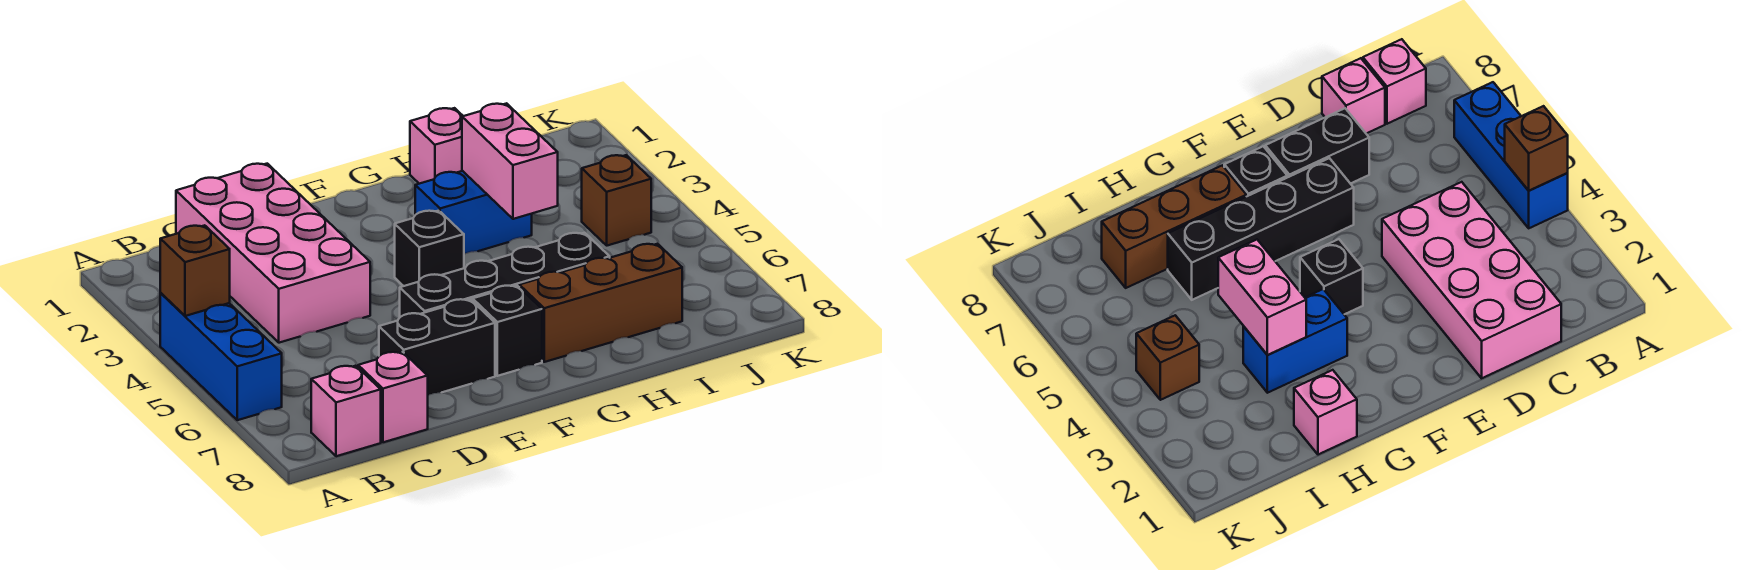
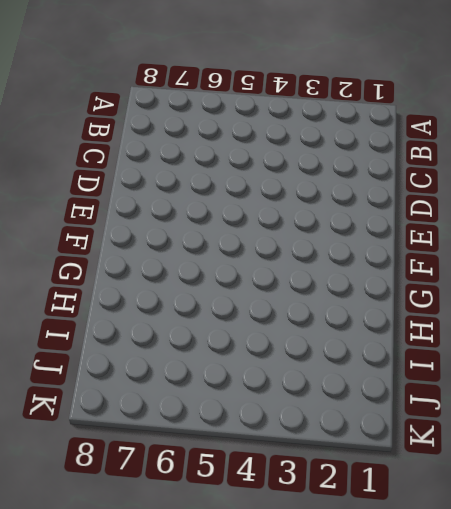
none -> blue brick A4:A6 level 1
none -> pink brick B8 level 1
none -> pink brick C1:D4 level 1

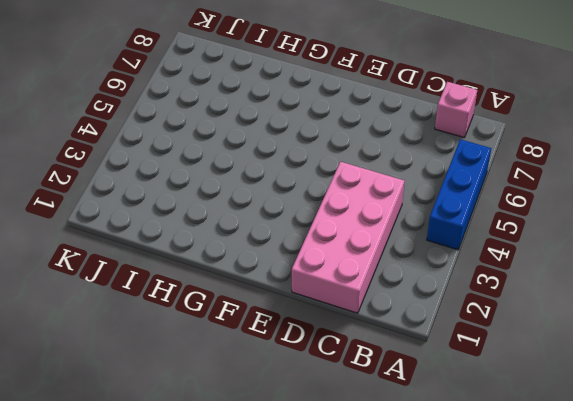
none -> pink brick C8 level 1
none -> black brick D7:E7 level 1
none -> black brick E6:H6 level 1

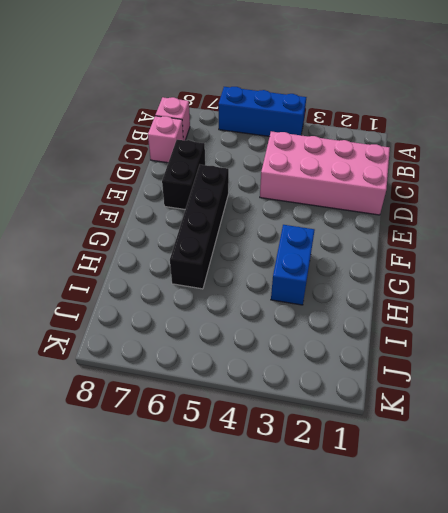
none -> black brick F4 level 1
none -> black brick F7 level 1
none -> brown brick G7:I7 level 1

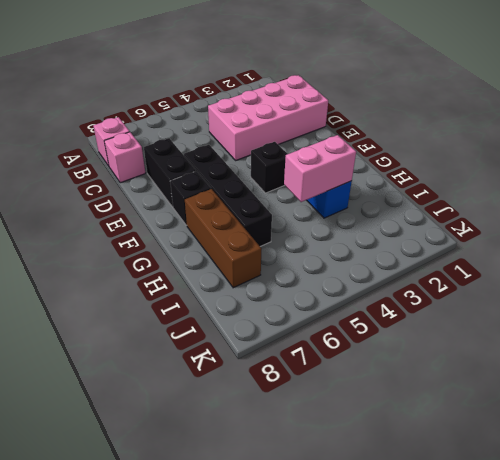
none -> blue brick A4:A6 level 1
none -> pink brick H1 level 1
none -> brown brick J4 level 1

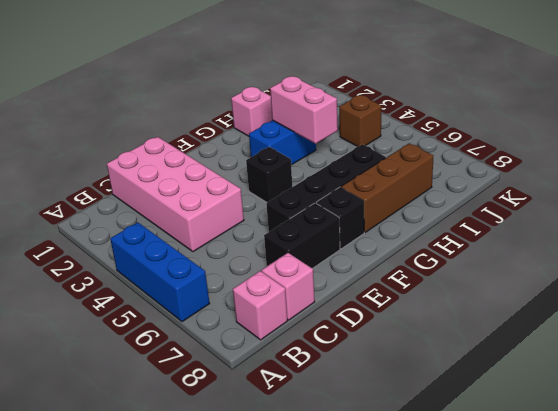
none -> brown brick A4 level 2

